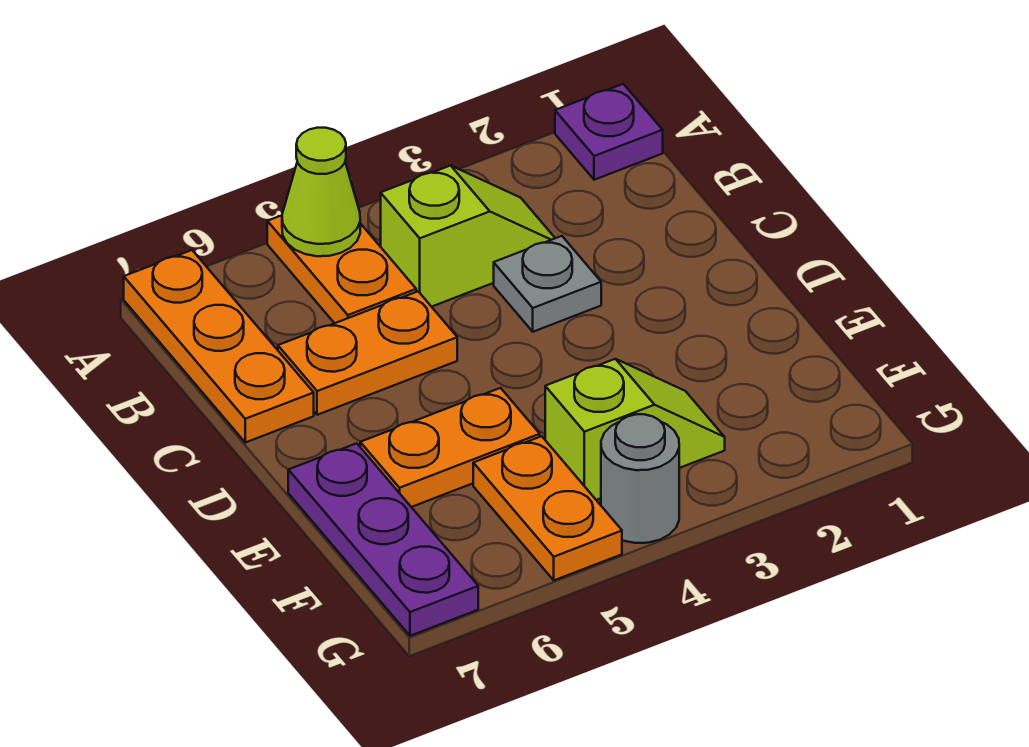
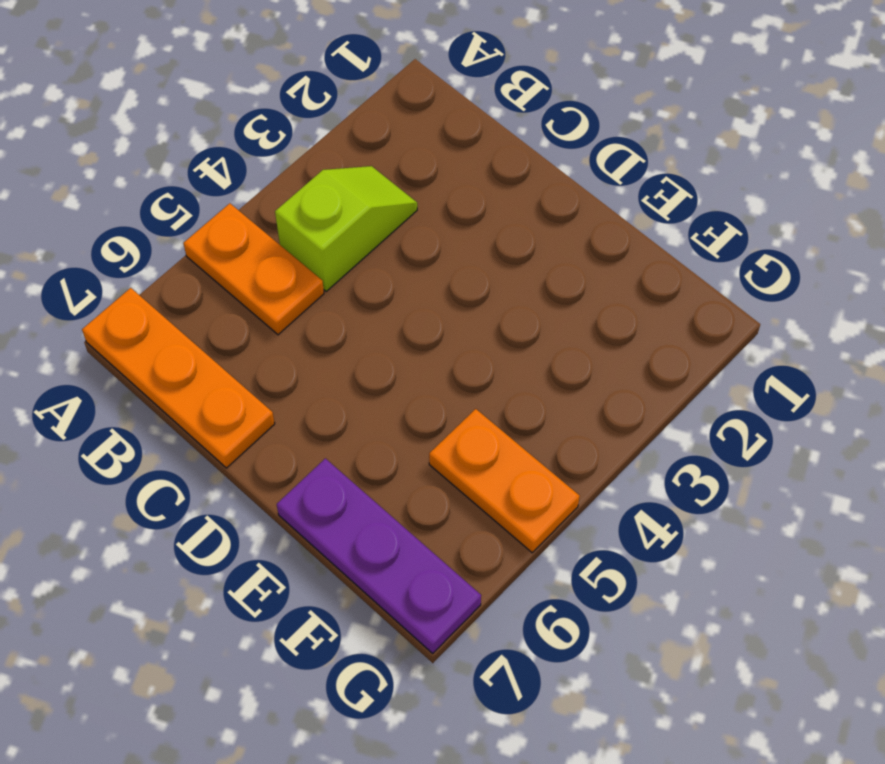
none -> purple plate A1 level 1
none -> grey plate C3 level 1
none -> orange plate C5:C6 level 1

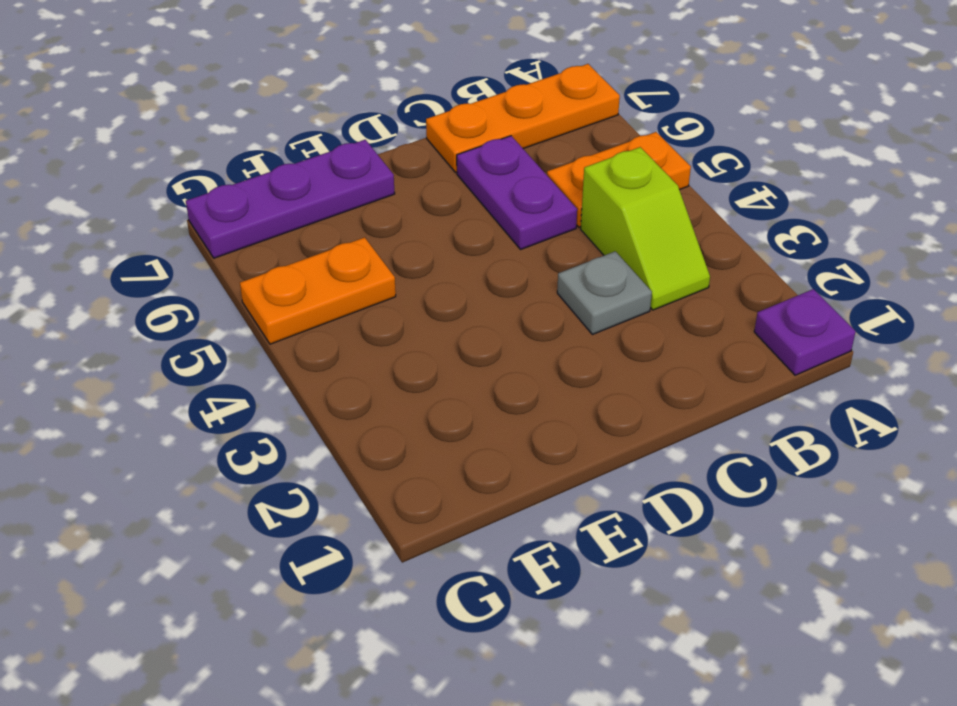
purple plate C5:C6 level 1 -> orange plate C5:C6 level 1
none -> orange plate E5:E6 level 1
none -> lime slope F3:F4 level 1 top 4
none -> grey round brick G4 level 1

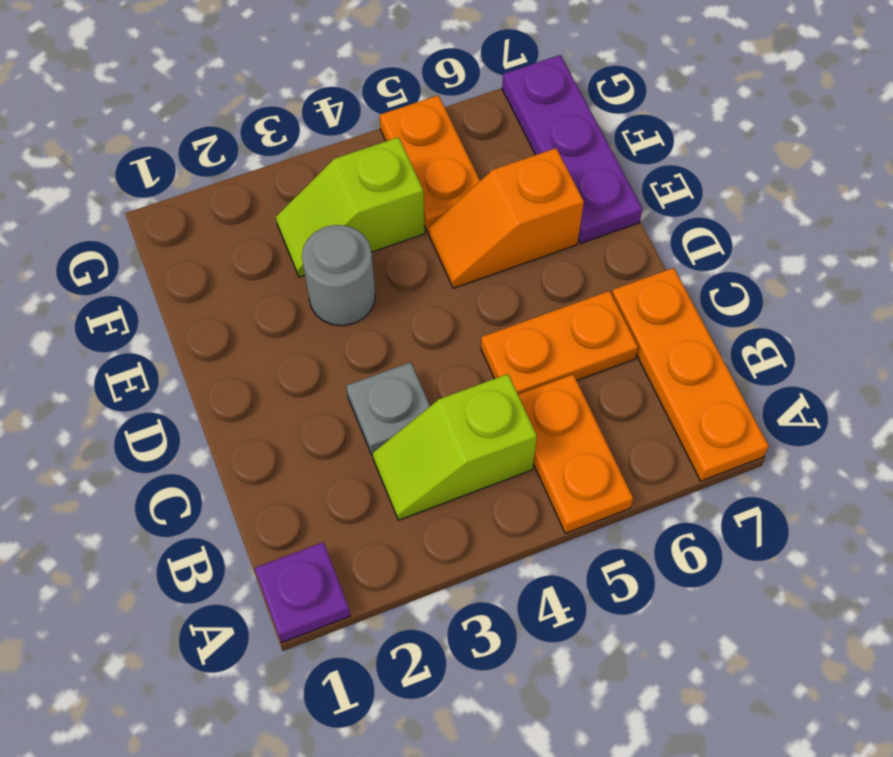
grey round brick E3 level 1 -> grey round brick G4 level 1
orange slope E5:E6 level 1 top 6 -> orange plate E5:E6 level 1
none -> lime cone A5 level 2

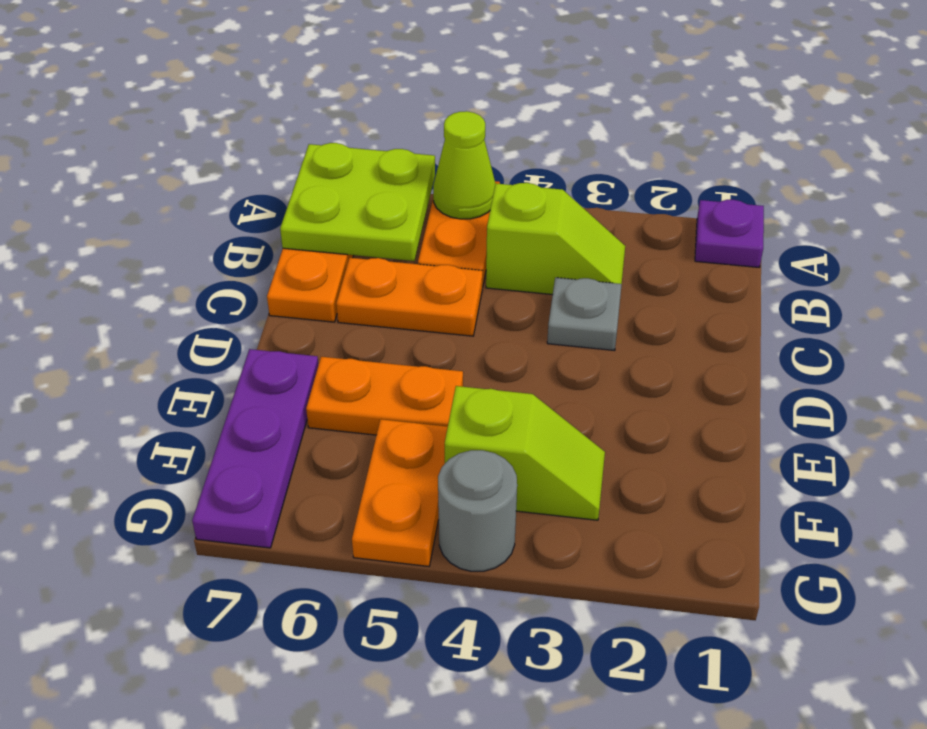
lime plate A6:B7 level 2 -> none

